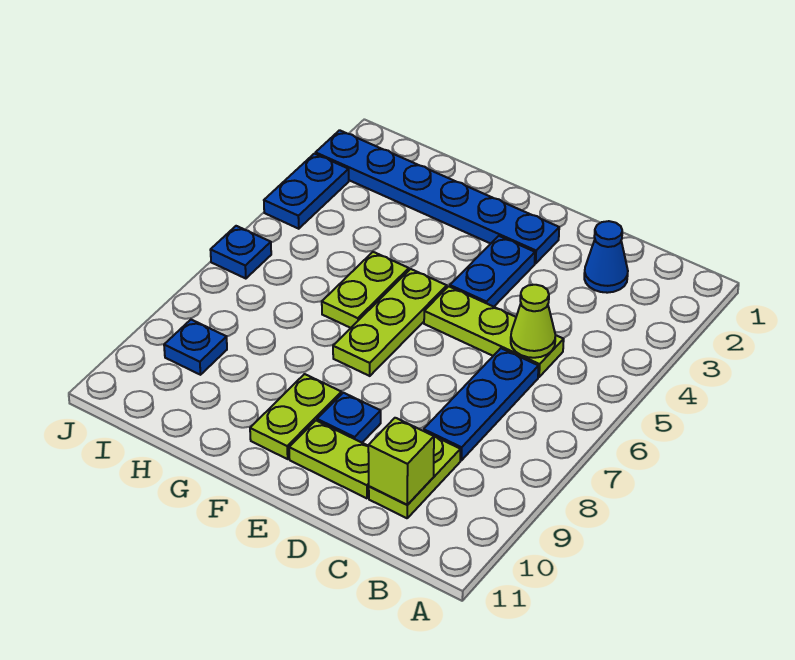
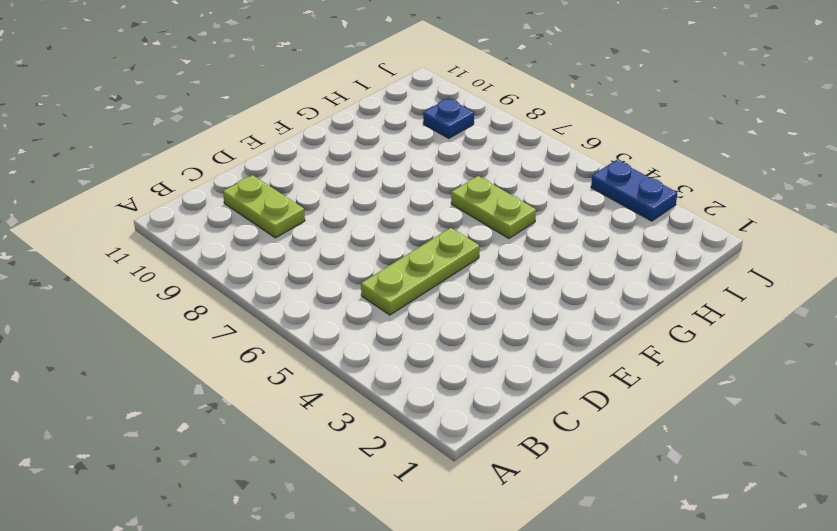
none -> blue cone C2 level 1
none -> blue plate C6:C8 level 1
none -> lime plate D10:E10 level 1

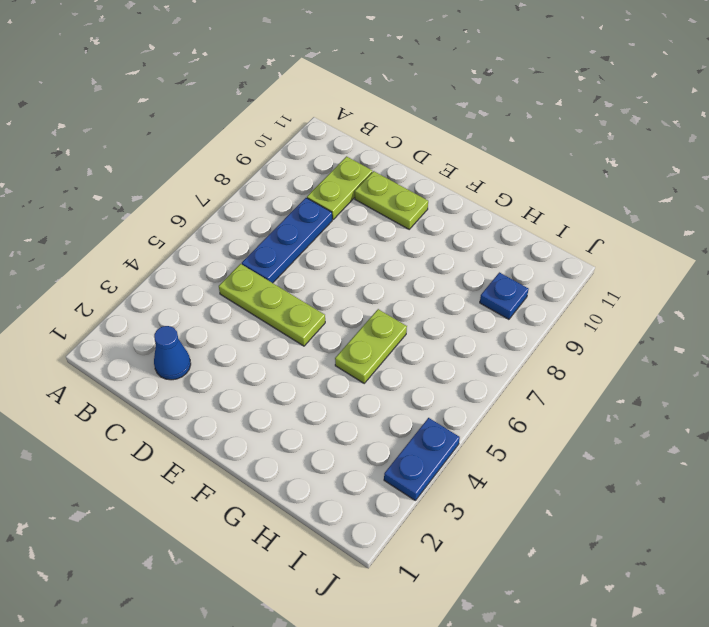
none -> blue plate E2:J2 level 1
none -> blue plate E3:E4 level 1
none -> blue plate E9 level 1

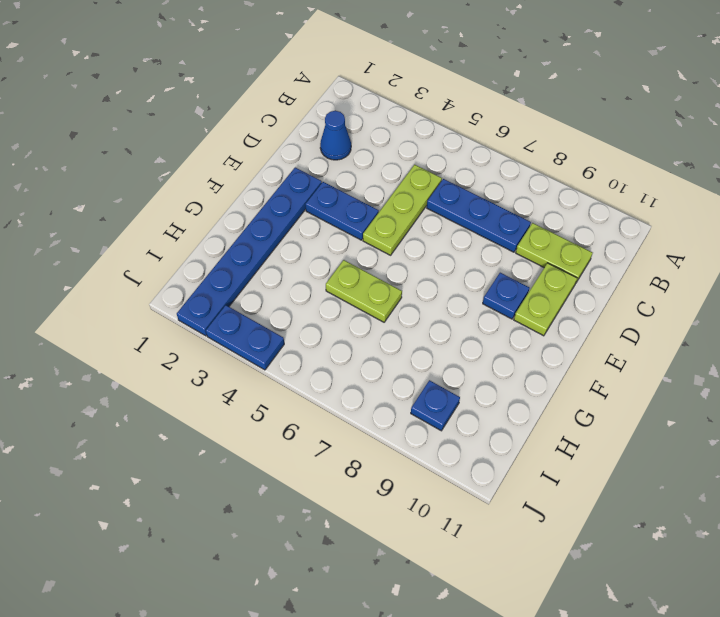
none -> lime plate F5:F7 level 1
none -> lime plate F9:F10 level 1
none -> blue plate J6 level 1

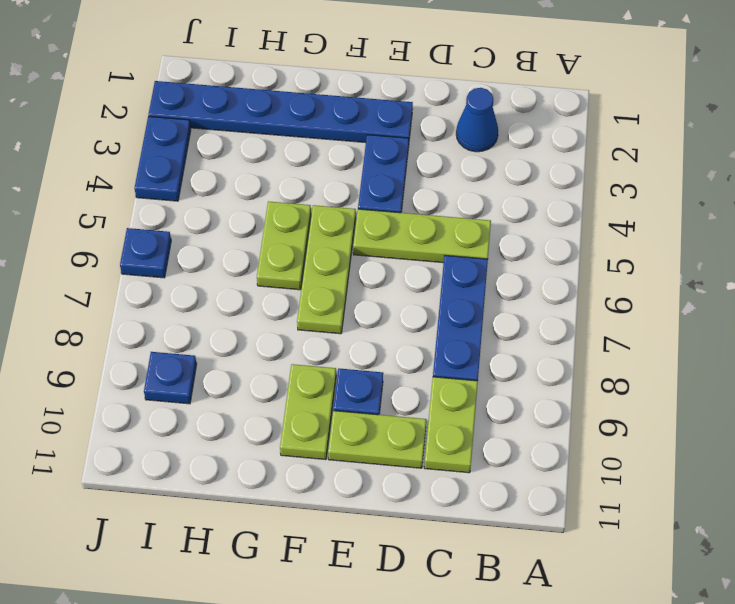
none -> lime cone C5 level 2
none -> lime brick C10 level 2

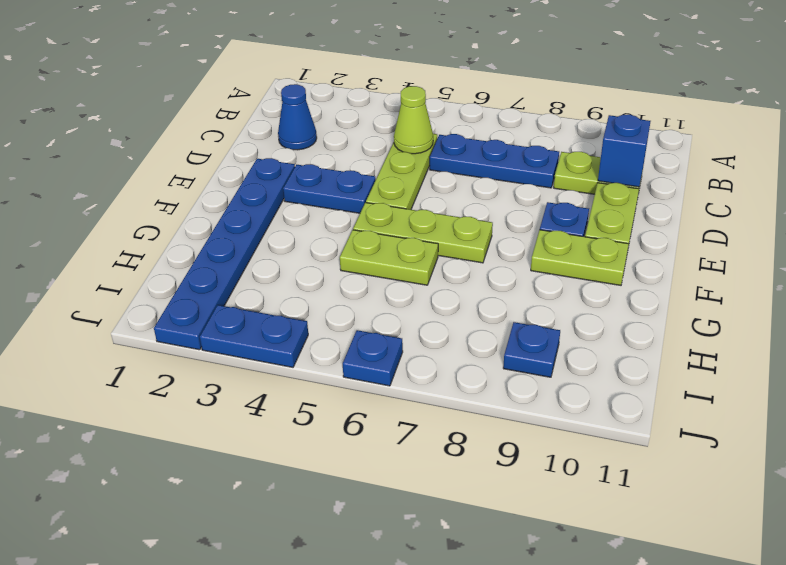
blue brick C10 level 2 -> lime brick C10 level 2

